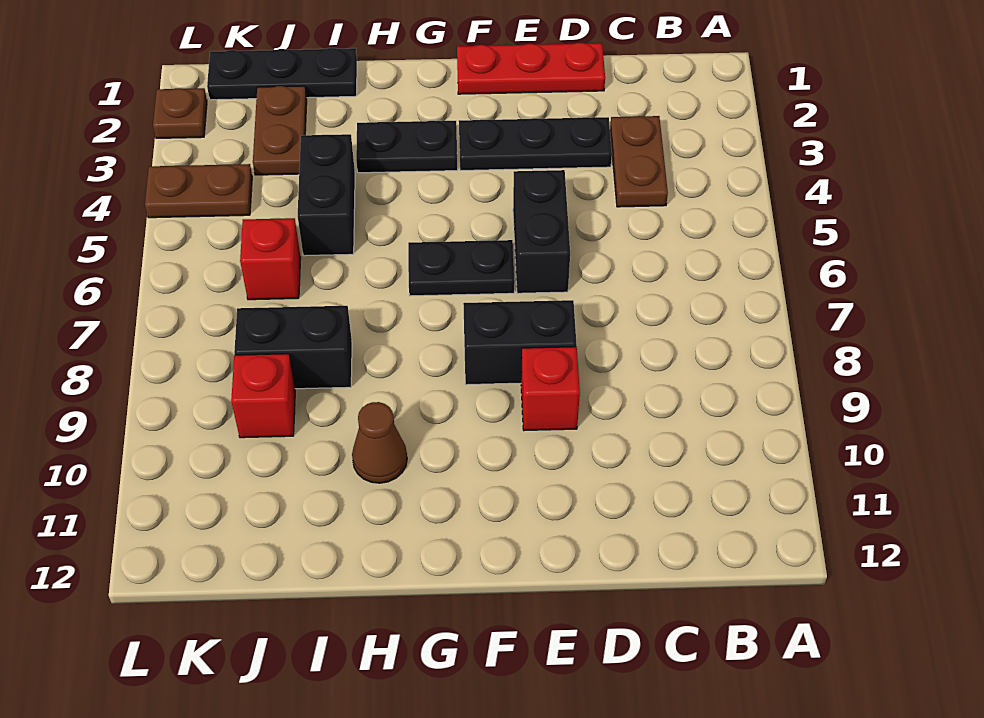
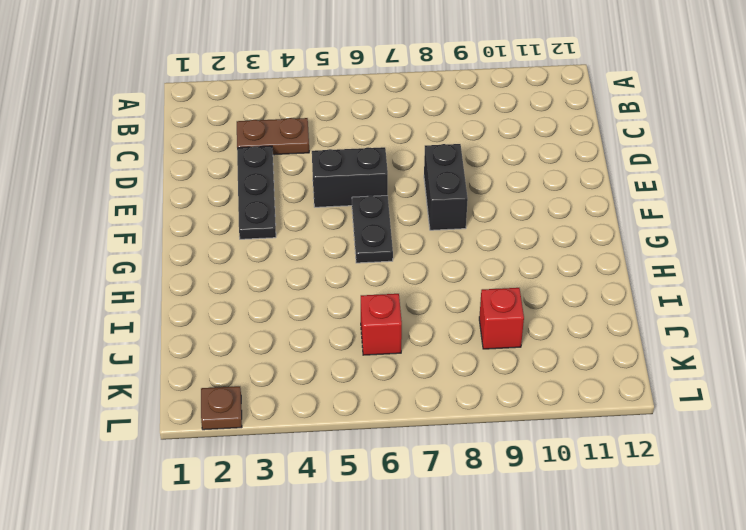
none -> red plate D1:F1 level 1
none -> red brick E9 level 1
none -> black plate G3:H3 level 1

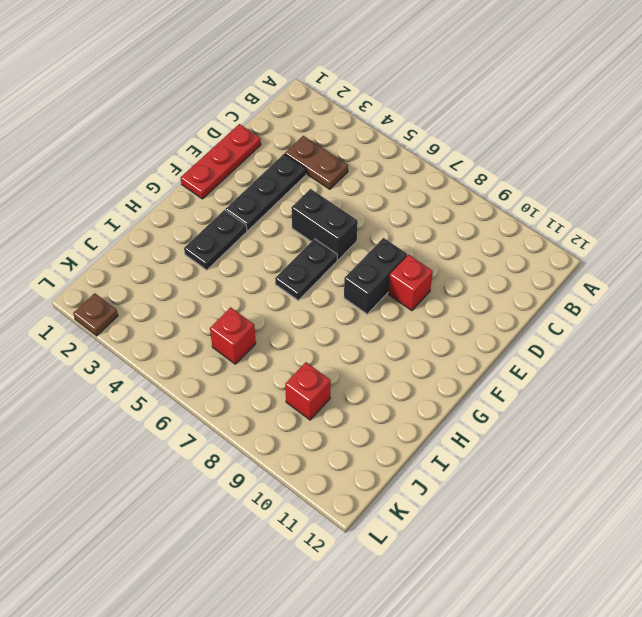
none -> brown cone H10 level 1
none -> black plate I1:K1 level 1
none -> black brick I4:I5 level 1

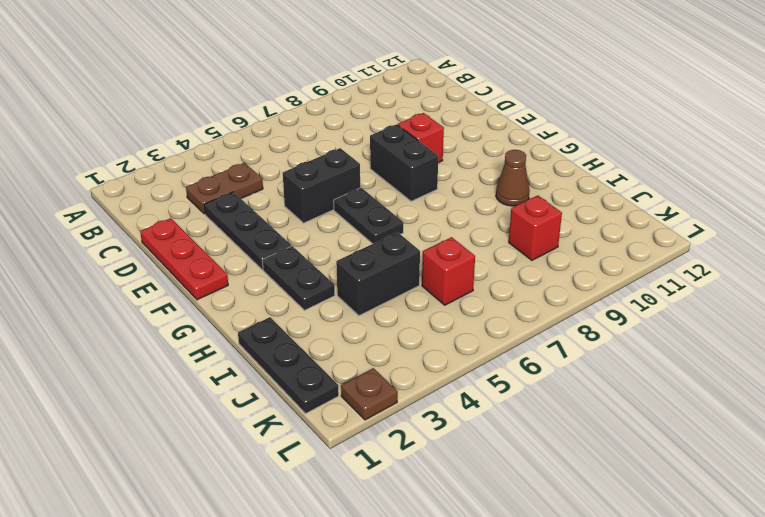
none -> black brick I8:J8 level 1
none -> brown plate J2:J3 level 1
none -> brown plate K4:L4 level 1

